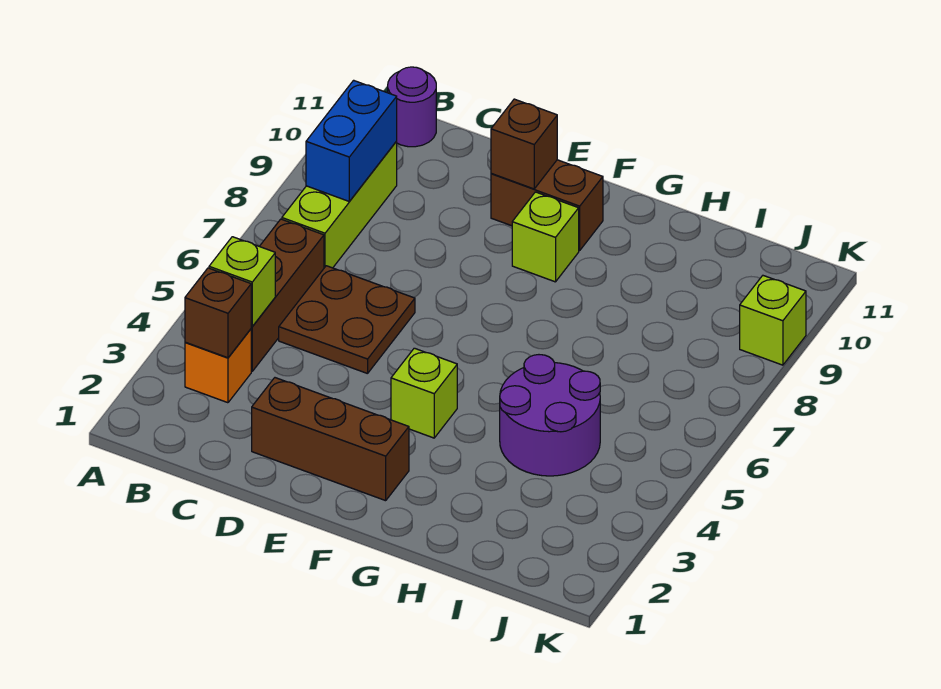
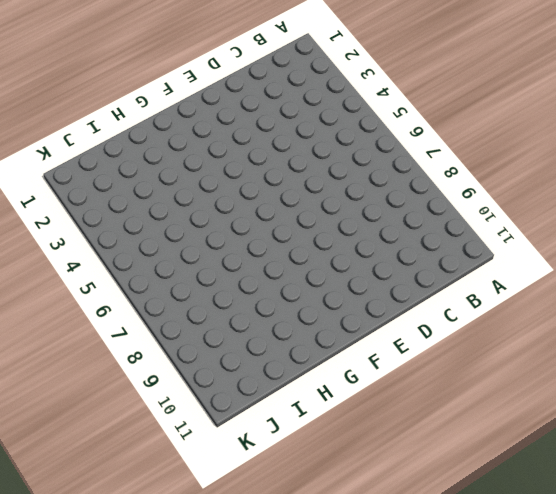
none -> orange brick B3 level 1
none -> brown brick B4:B6 level 1
none -> lime brick B7:B9 level 1

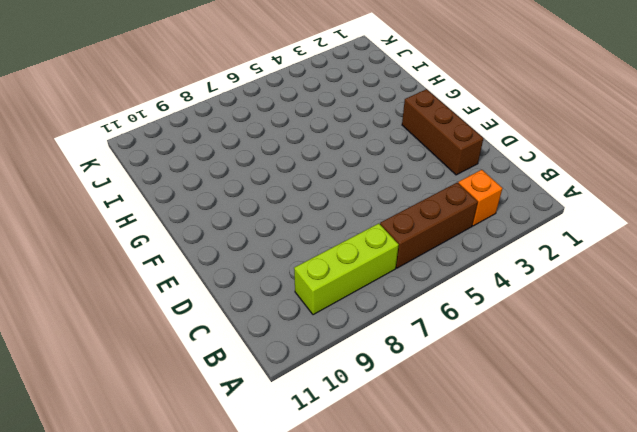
none -> purple round brick B11 level 1
none -> brown plate C5:D6 level 1
none -> brown brick E10:F10 level 1

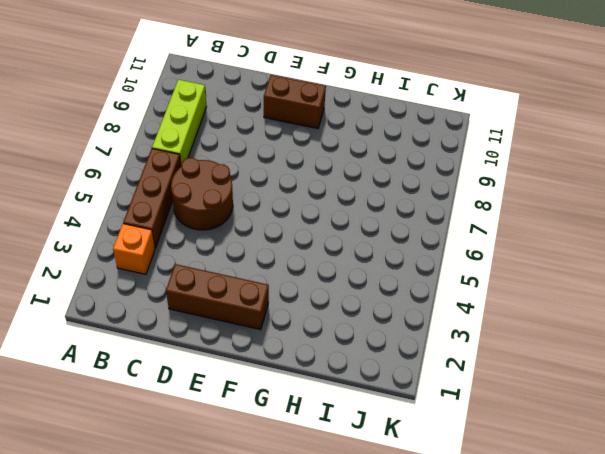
brown round brick C5:D6 level 1 -> brown plate C5:D6 level 1
none -> purple round brick B11 level 1
none -> lime brick F4 level 1
none -> lime brick F9 level 1

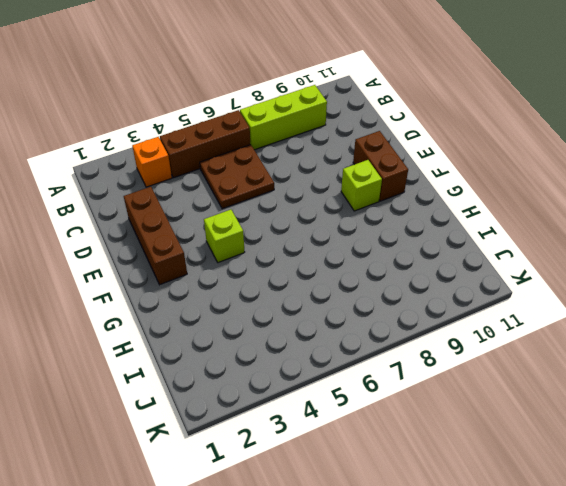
none -> purple round brick B11 level 1
none -> purple round brick H4:I5 level 1
none -> lime brick K9 level 1

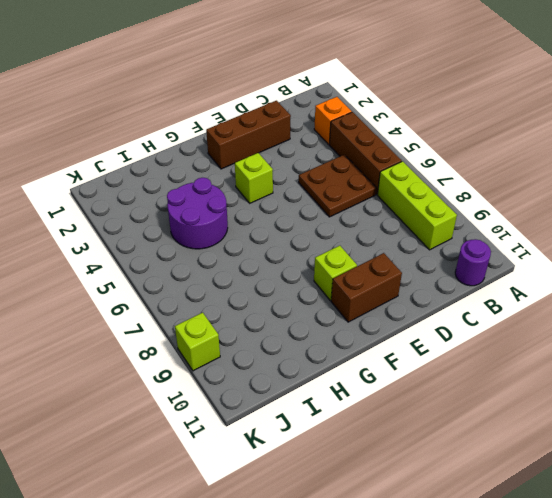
none -> brown brick B3 level 2
none -> lime brick B4 level 2
none -> blue brick B8:B9 level 2

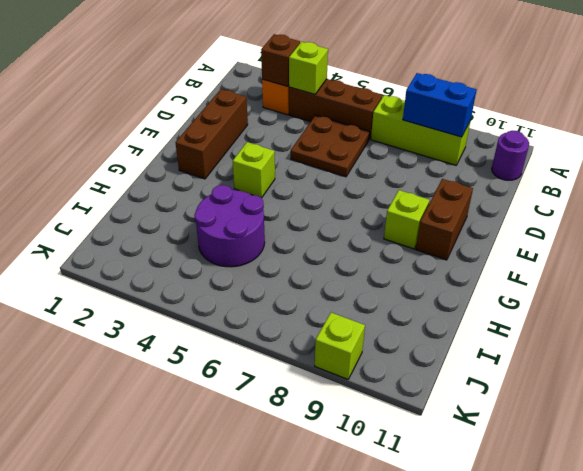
none -> brown brick E10 level 2

